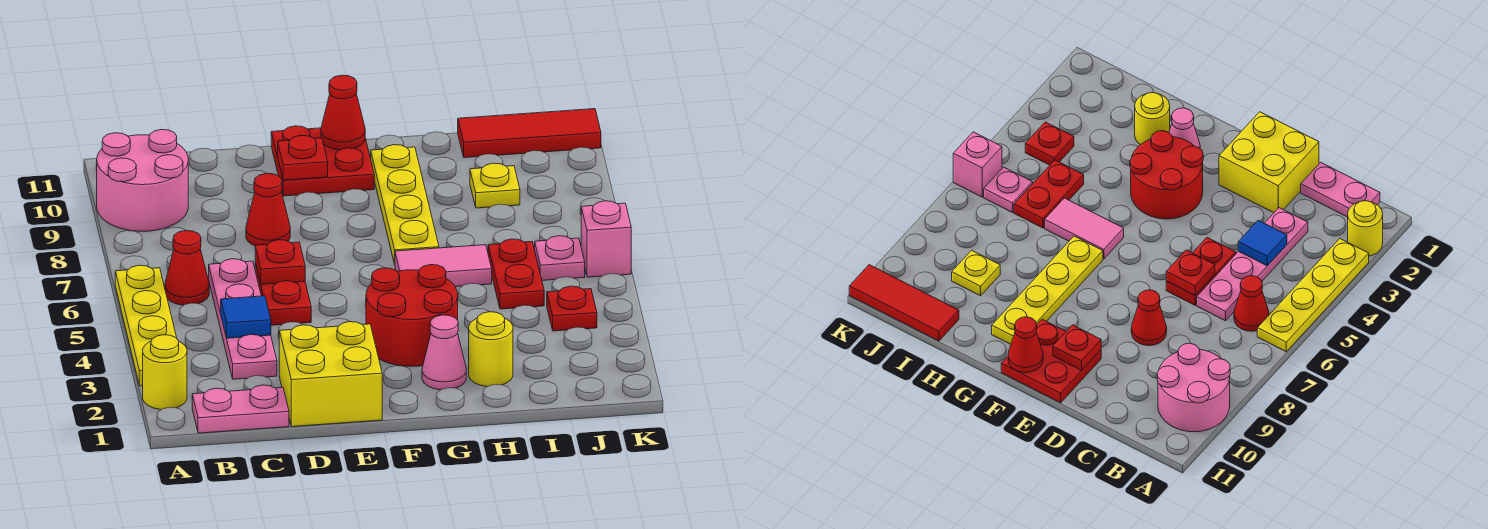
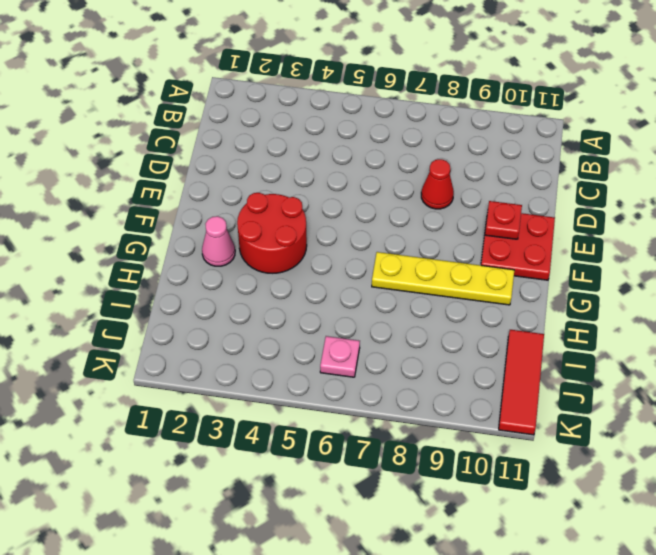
none -> yellow round brick A2 level 1
none -> yellow plate A3:A6 level 1
none -> pink round brick A9:B10 level 1

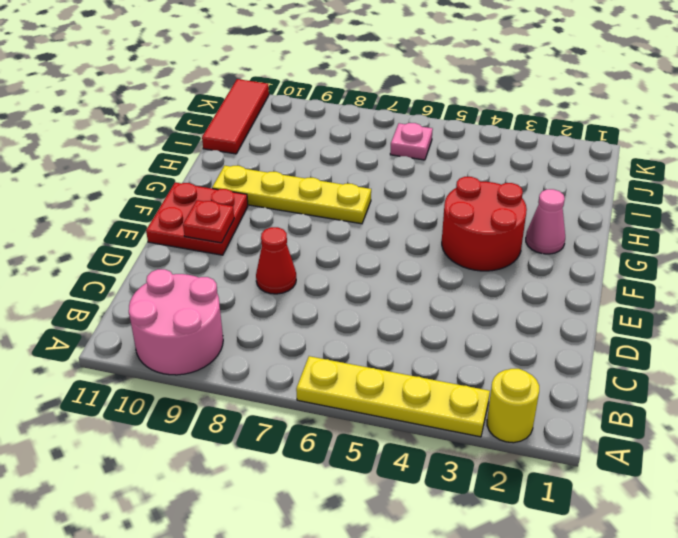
none -> pink plate B1:C1 level 1
none -> red cone B6 level 1
none -> pink plate C3:C6 level 1

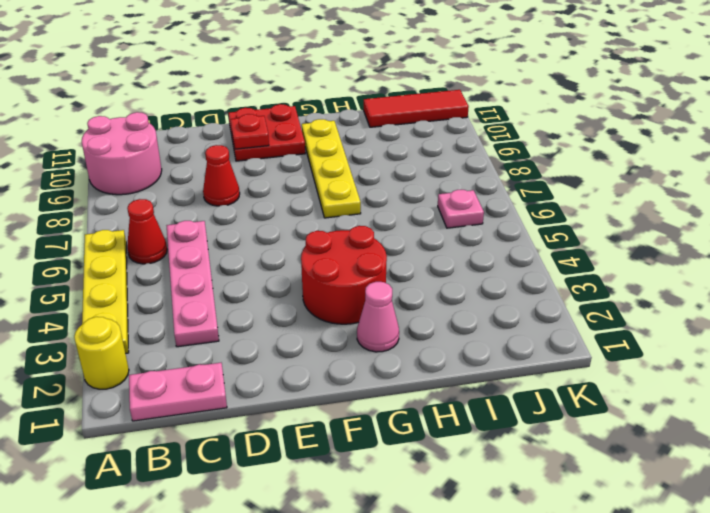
none -> yellow brick D1:E2 level 1
none -> red plate D5:D6 level 1
none -> pink tile G6:H6 level 1

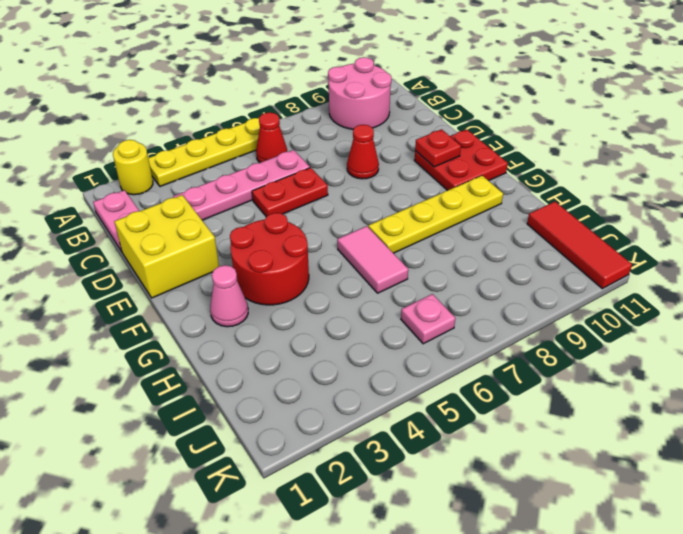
none -> yellow round brick H2 level 1
none -> red plate I5:I6 level 1
none -> yellow plate I9 level 1

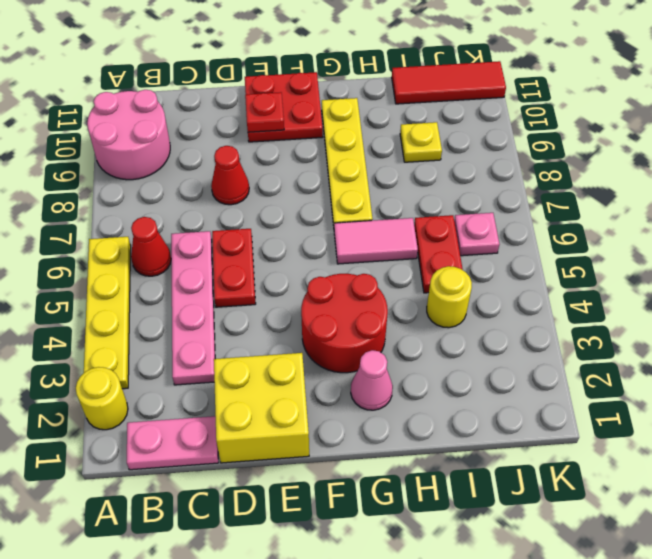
yellow round brick I4 level 1 -> yellow round brick H2 level 1
none -> red plate J4 level 1
none -> pink brick K6 level 1
none -> blue tile C4 level 2

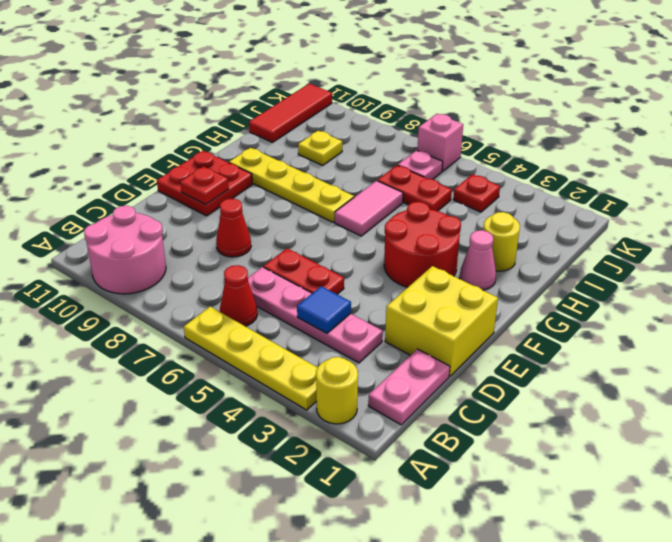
none -> red plate D6 level 2
none -> red cone F11 level 2

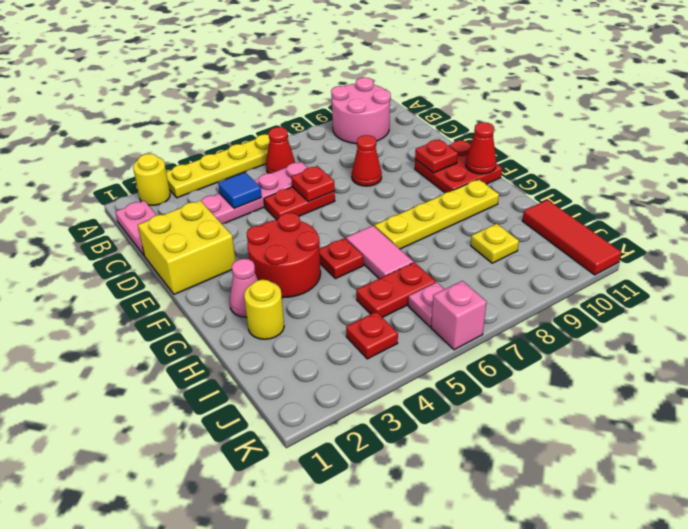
red plate G5 level 1 -> none

